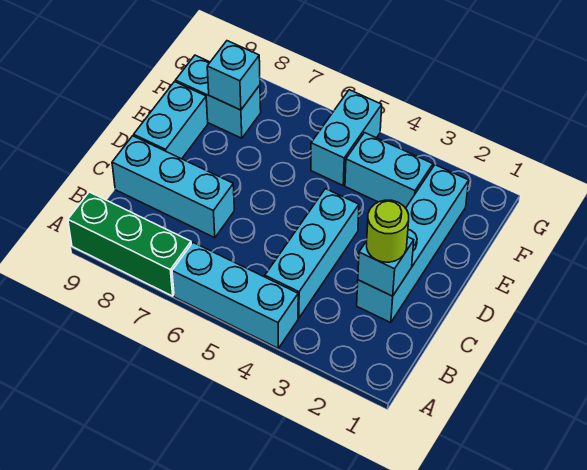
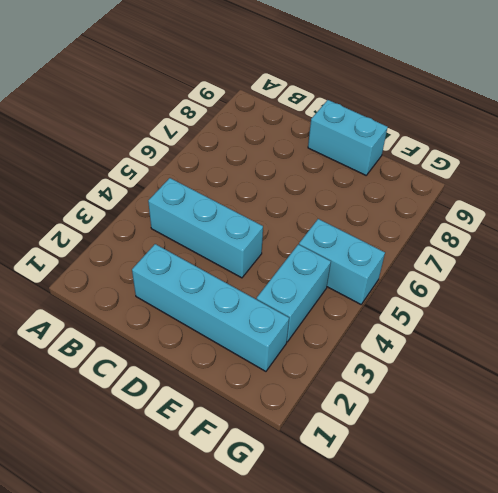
none -> cyan brick A4:A6 level 1
none -> green brick A7:A9 level 1
none -> cyan brick C7:C9 level 1

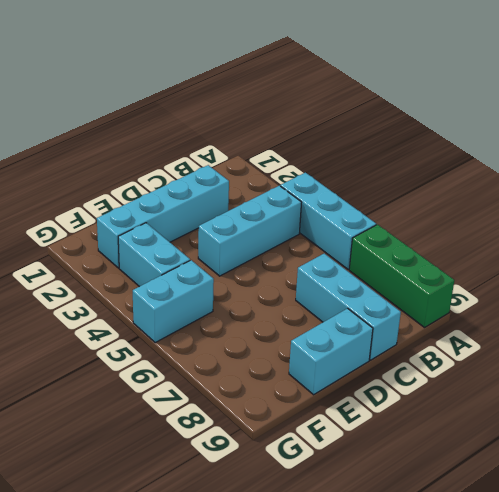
none -> cyan brick F8:F9 level 1
none -> cyan brick C2 level 2
none -> cyan brick F8 level 2

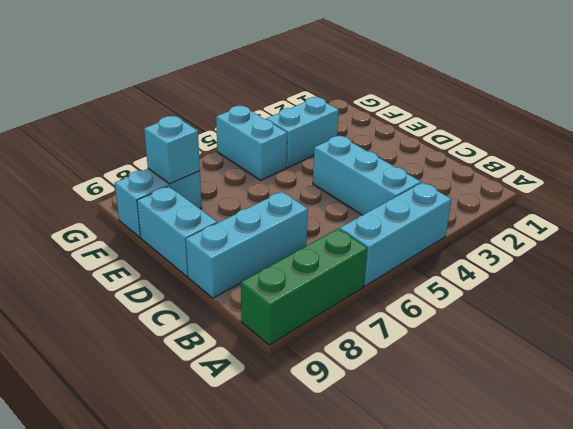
none -> cyan brick C2:F2 level 1
none -> cyan brick C2 level 2
none -> lime round brick C2 level 3

